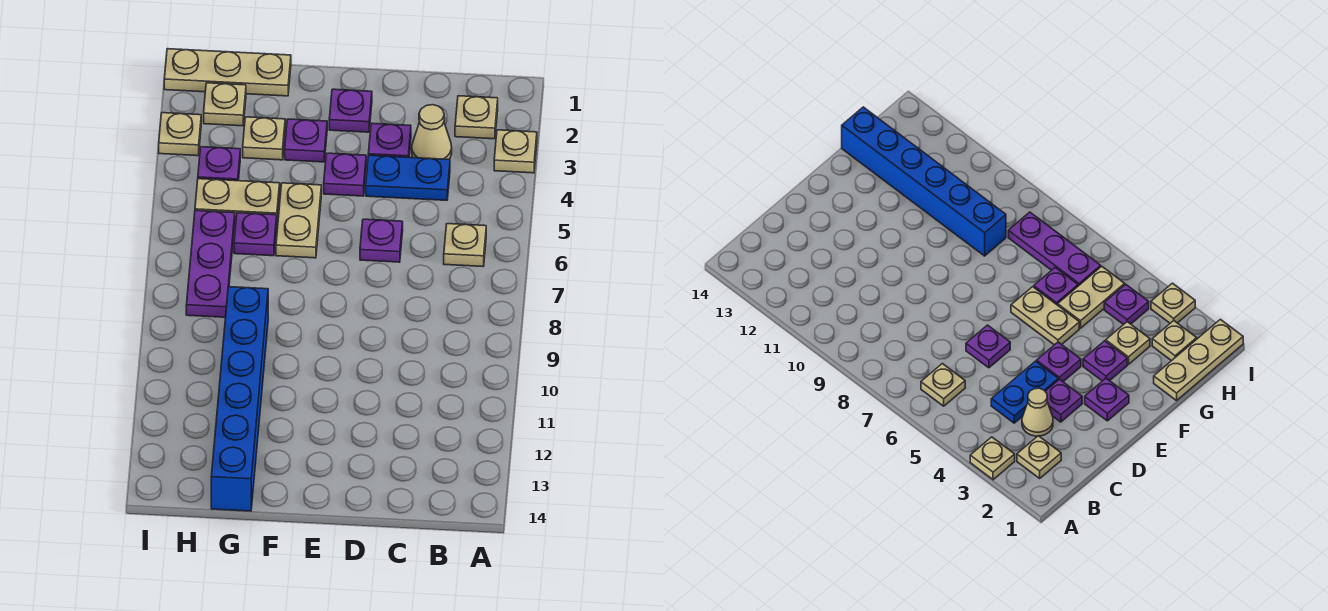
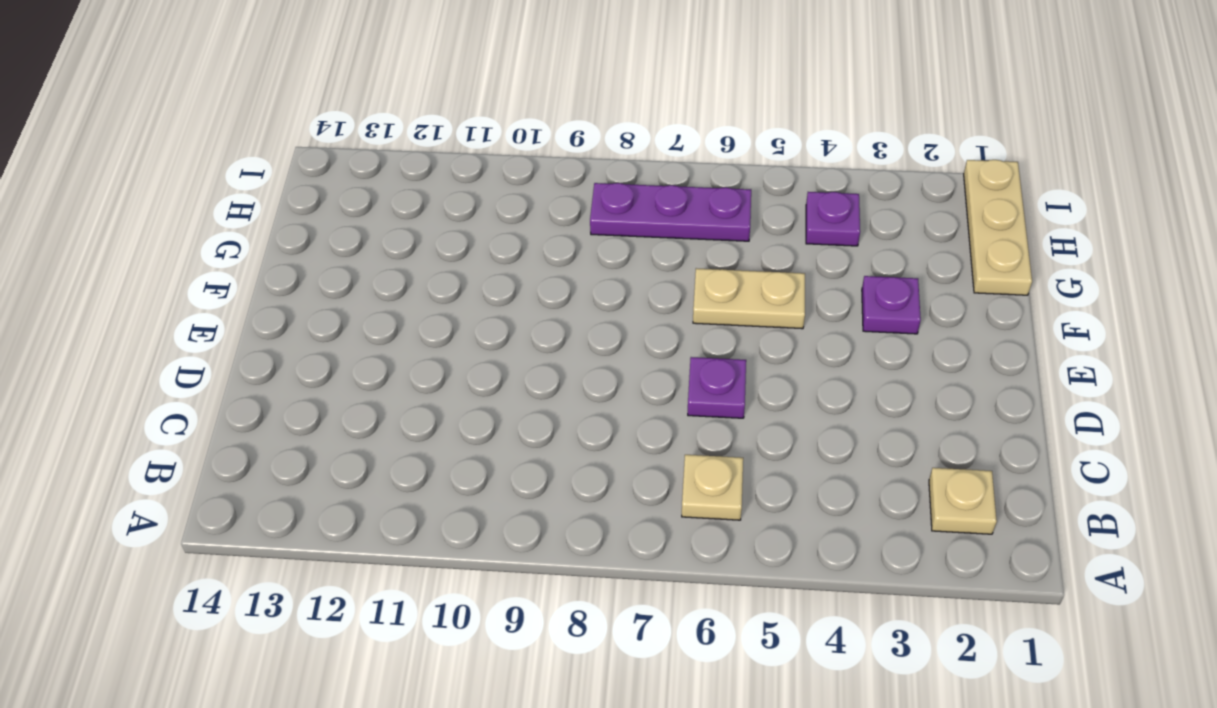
none -> tan plate A3 level 1
none -> tan cone C3 level 1
none -> blue plate C4:D4 level 1

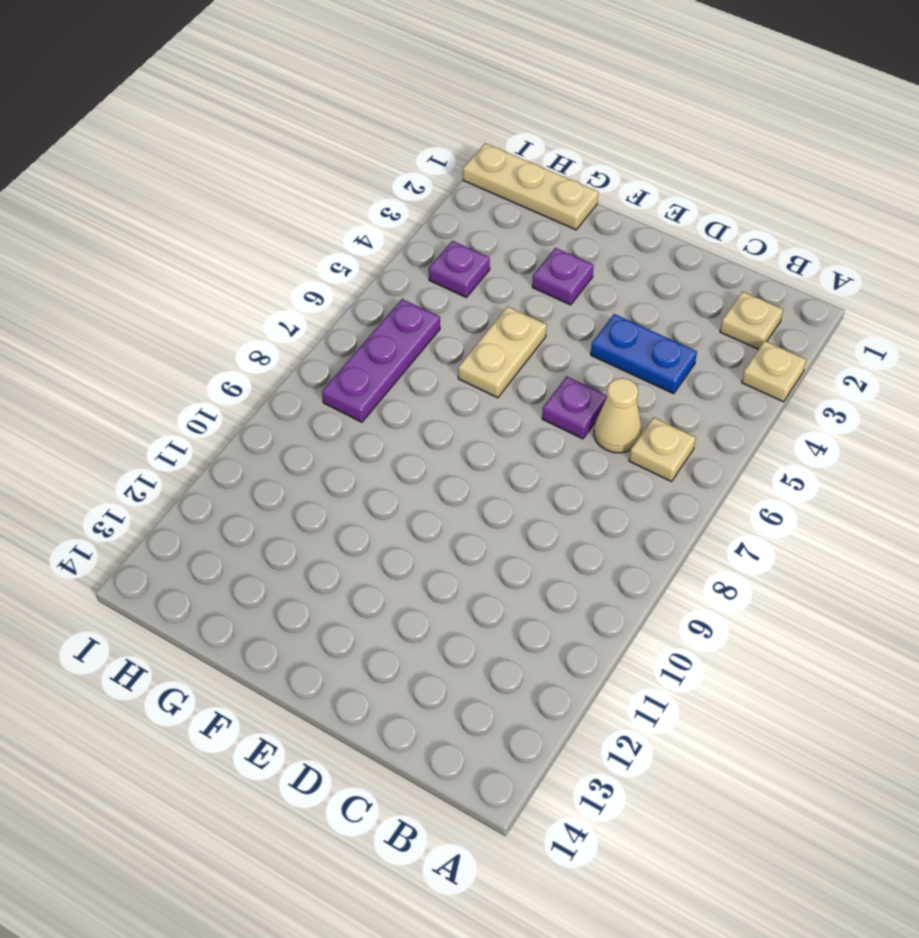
tan cone C6 level 1 -> tan cone C3 level 1
none -> purple plate D3 level 1
none -> purple plate E2 level 1
none -> purple plate E4 level 1

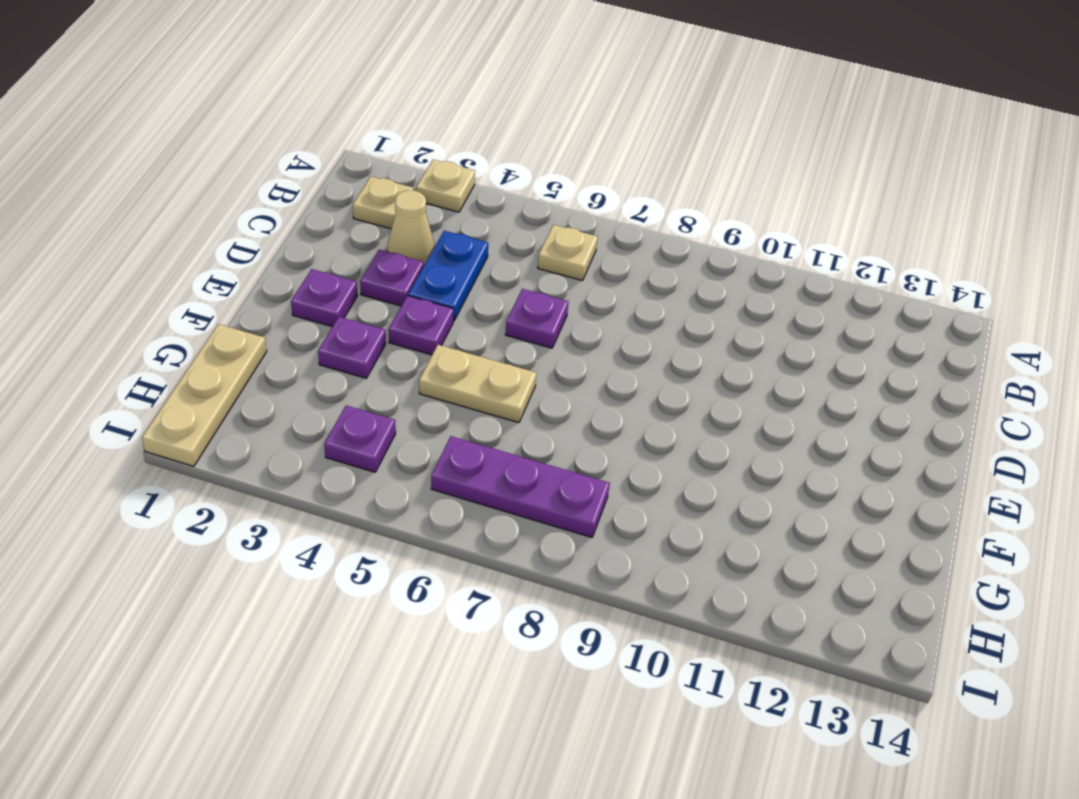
none -> tan plate G3 level 1
none -> tan plate G5:H5 level 1
none -> purple plate G6 level 1

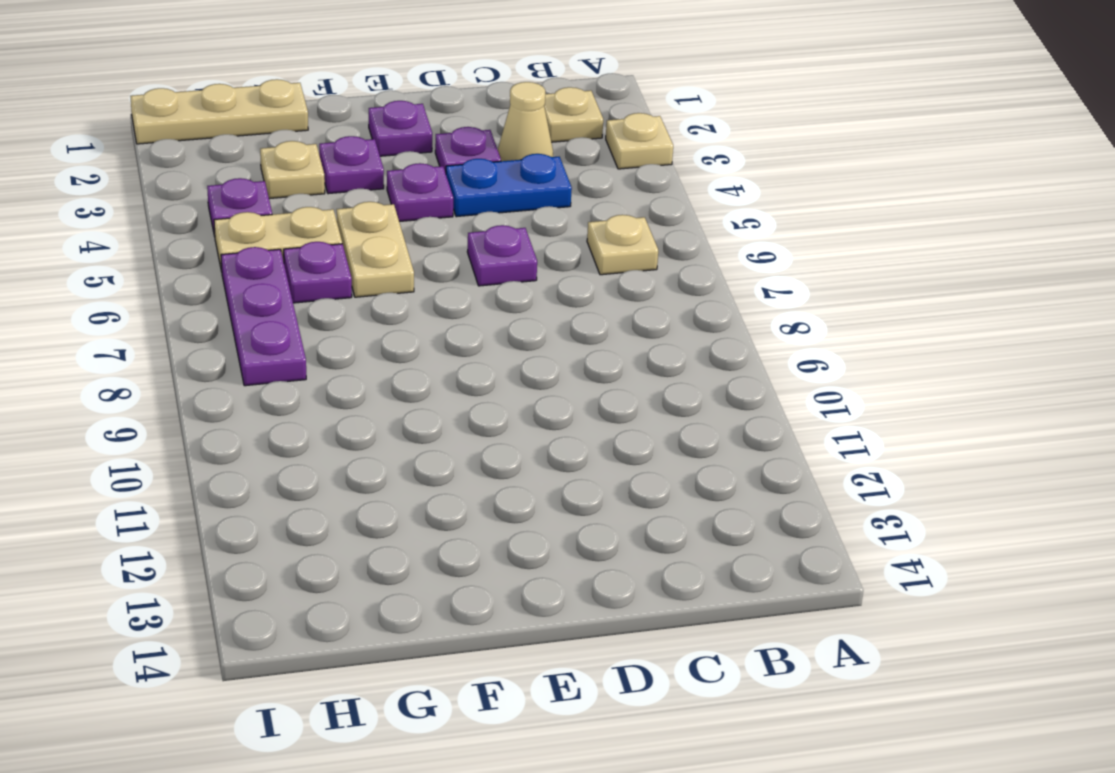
none -> blue brick G9:G14 level 1
none -> tan plate H2 level 1
none -> tan plate I3 level 1

